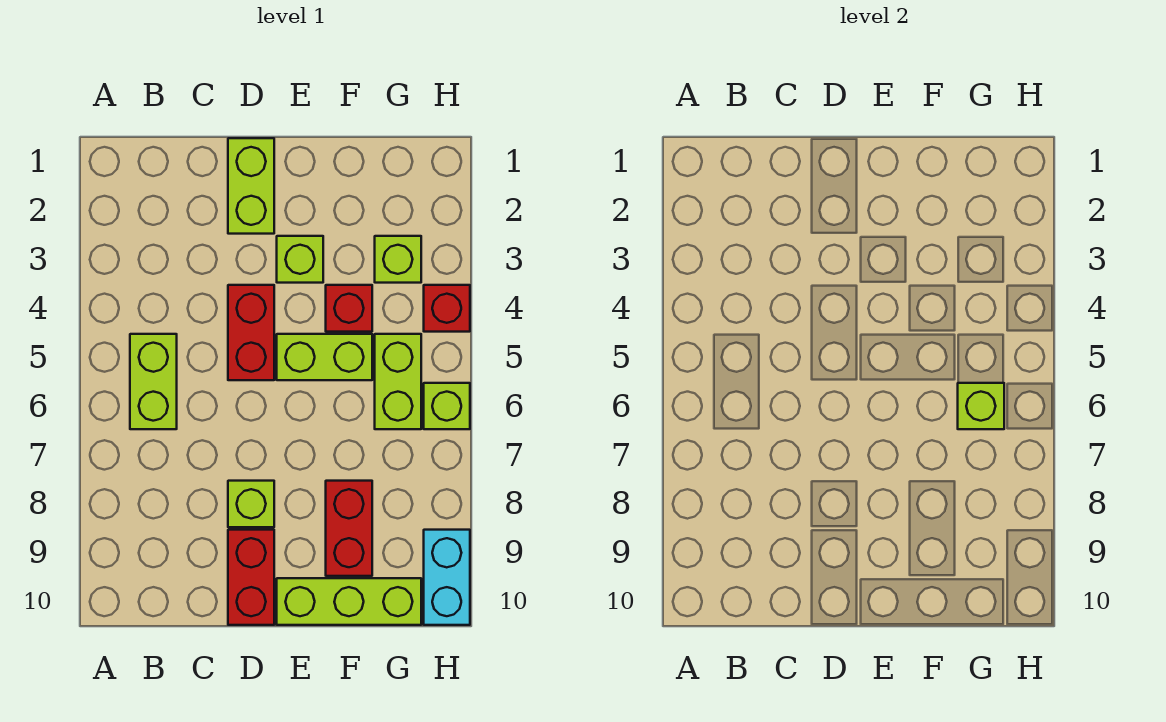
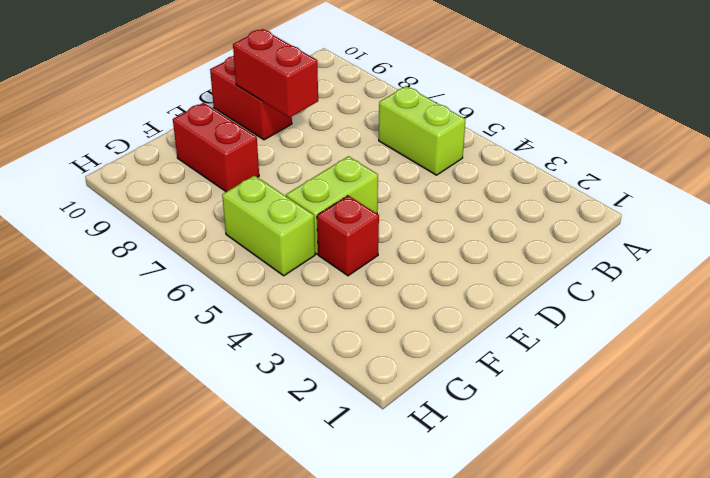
red brick D8:D9 level 2 -> red brick D4:D5 level 1
none -> lime brick D1:D2 level 1
none -> lime brick D8 level 1
none -> lime brick E3 level 1

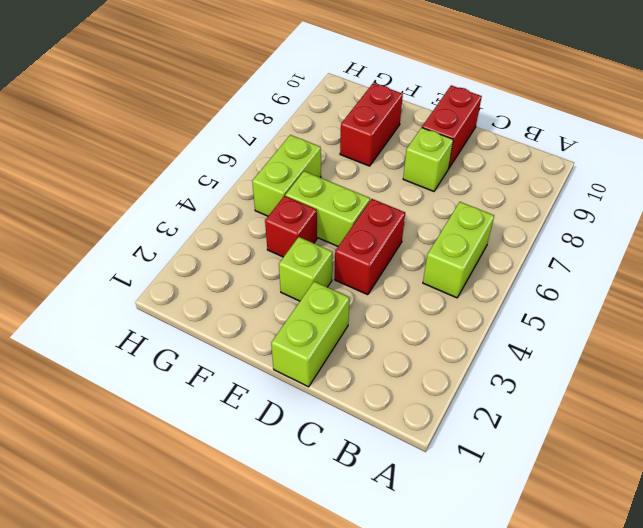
none -> lime brick E10:G10 level 1
none -> lime brick G3 level 1
none -> red brick H4 level 1

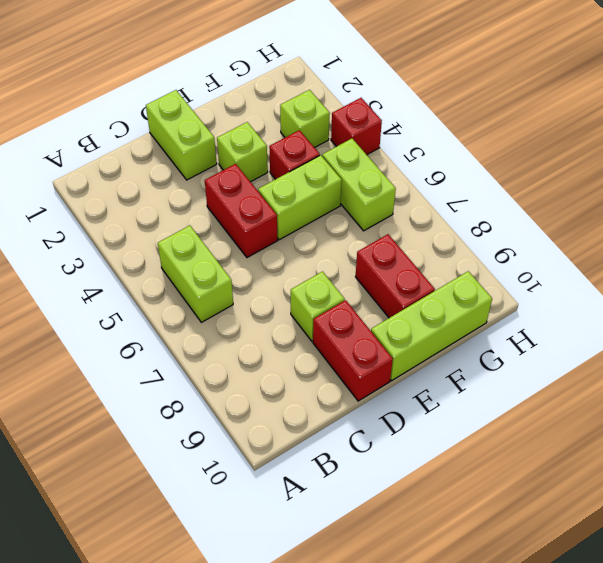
none -> lime brick H6 level 1
none -> cyan brick H9:H10 level 1
none -> lime brick G6 level 2

